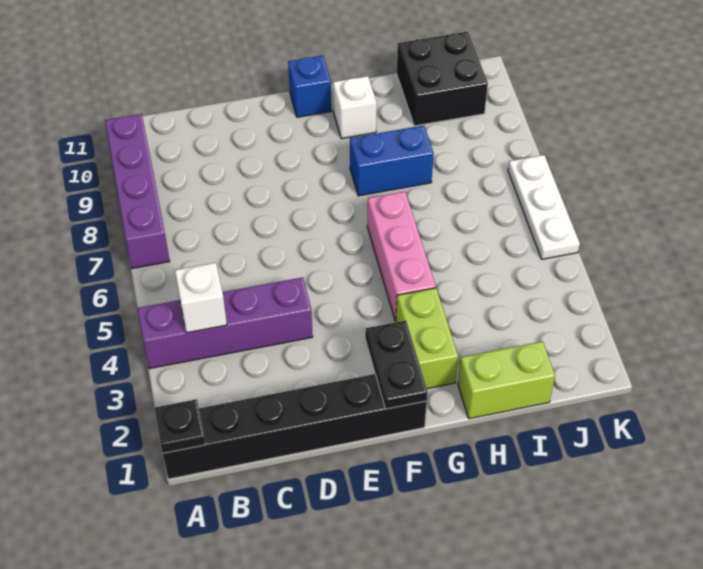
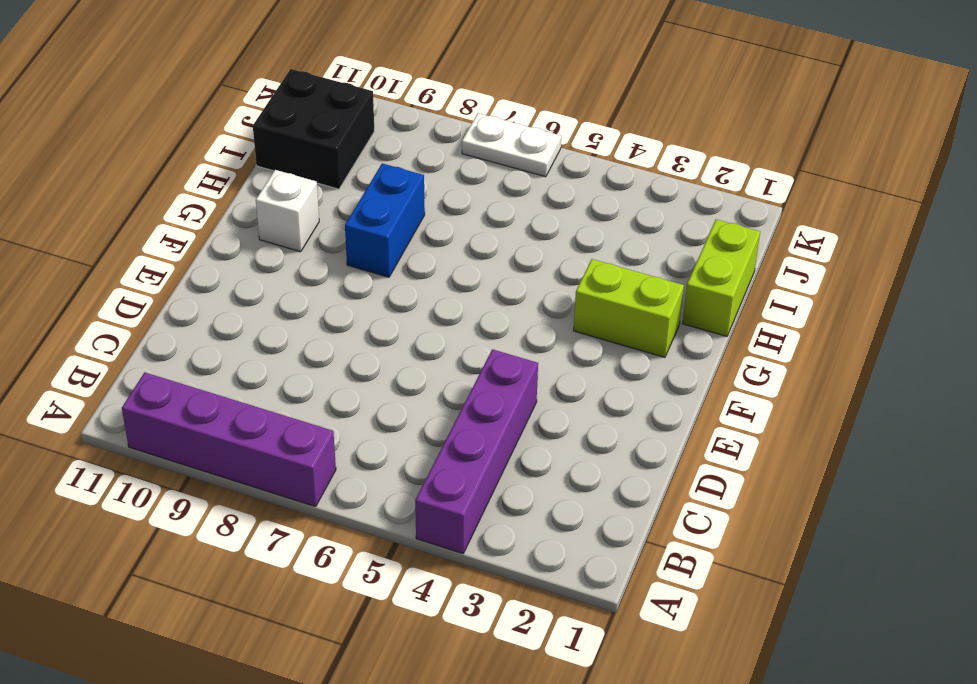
white plate K6:K7 level 1 -> white plate K5:K7 level 1
none -> black brick A1:F1 level 1
none -> blue brick F11 level 1
none -> pink brick G4:G6 level 1

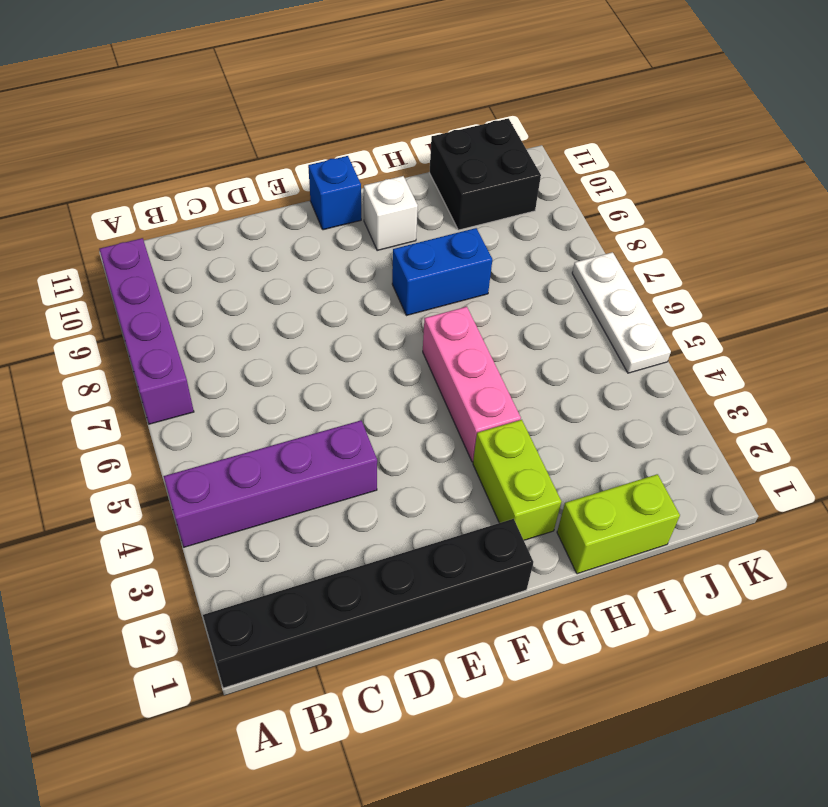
none -> black plate A1 level 2
none -> white brick B4 level 2
none -> black plate F1:F2 level 2

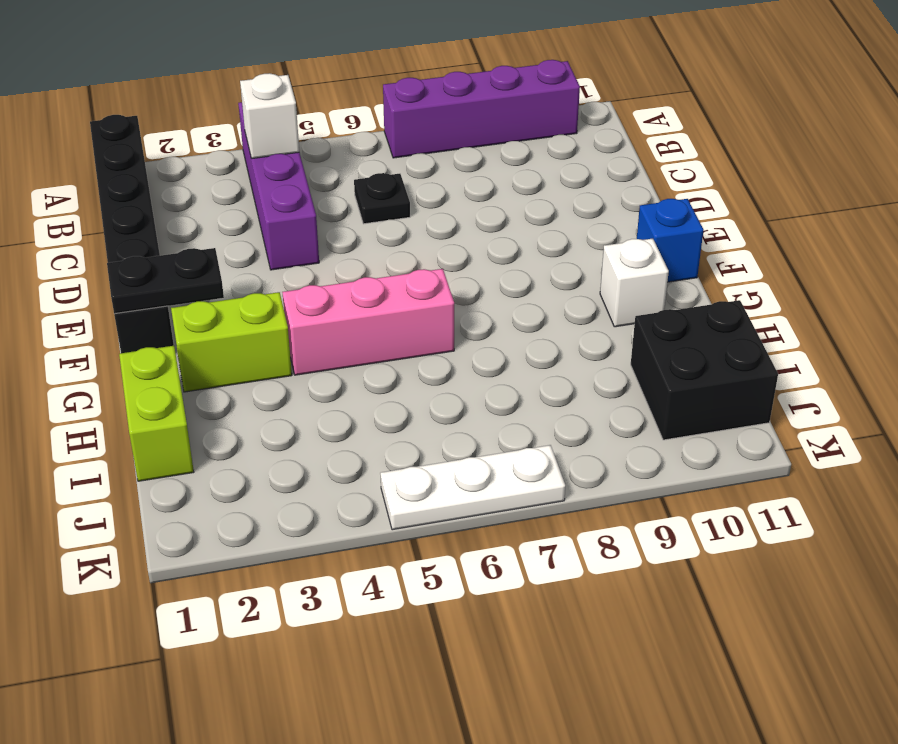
black plate C6 level 1 -> black plate A1 level 2
none -> blue brick G8:H8 level 1

